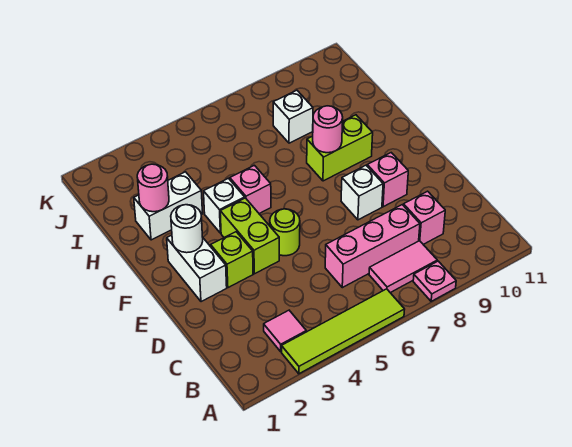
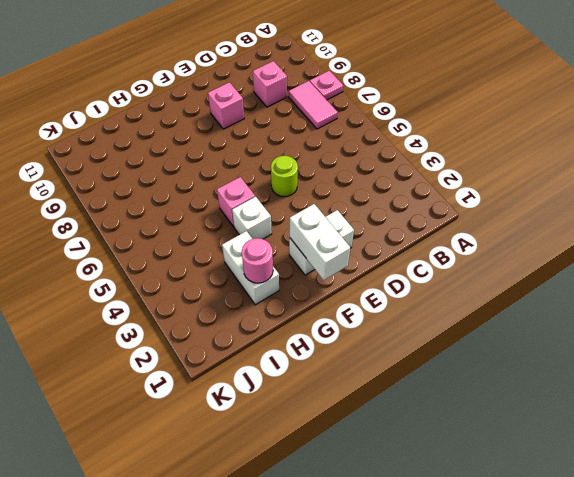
white brick F1:F2 level 2 -> white round brick F2 level 2
none -> lime tile A3:A6 level 1
none -> pink tile B3 level 1
none -> pink brick C6:C8 level 1

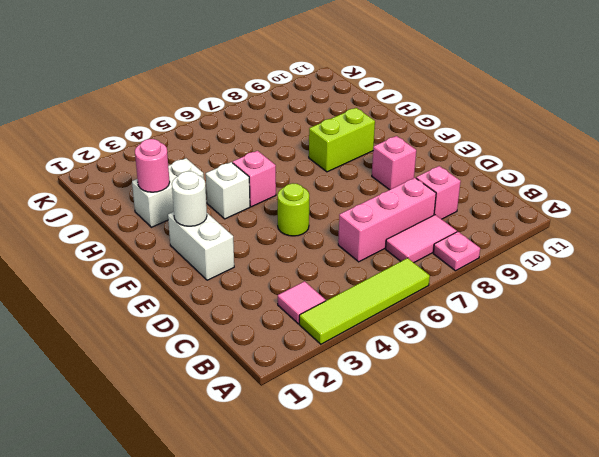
none -> lime brick E3 level 1
none -> lime brick E4:F4 level 1
none -> white brick E8 level 1

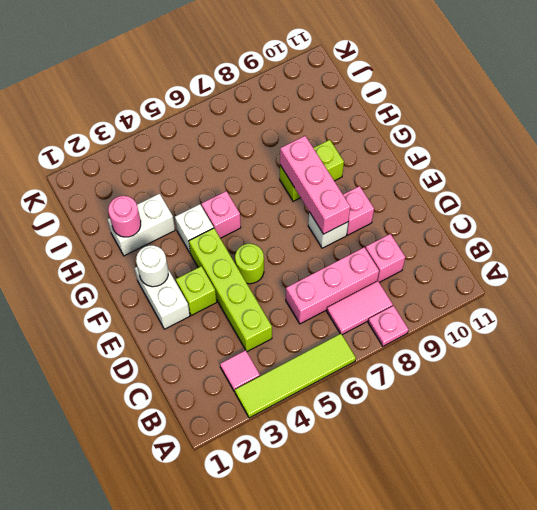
lime brick C4:F4 level 1 -> lime brick E4:F4 level 1
pink brick E8:G8 level 2 -> pink round brick G8 level 2
none -> white brick I8 level 1

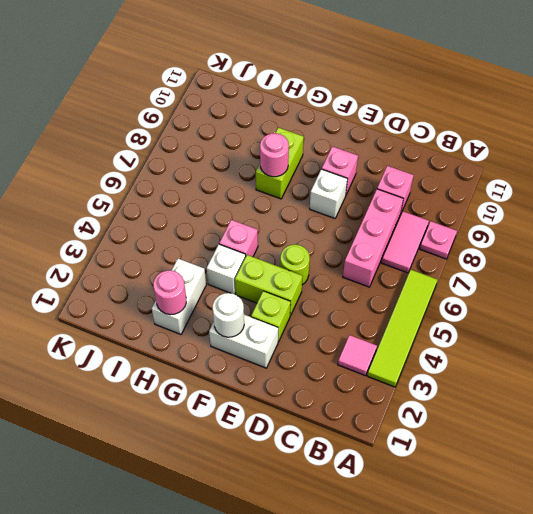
none -> white brick I8 level 1

